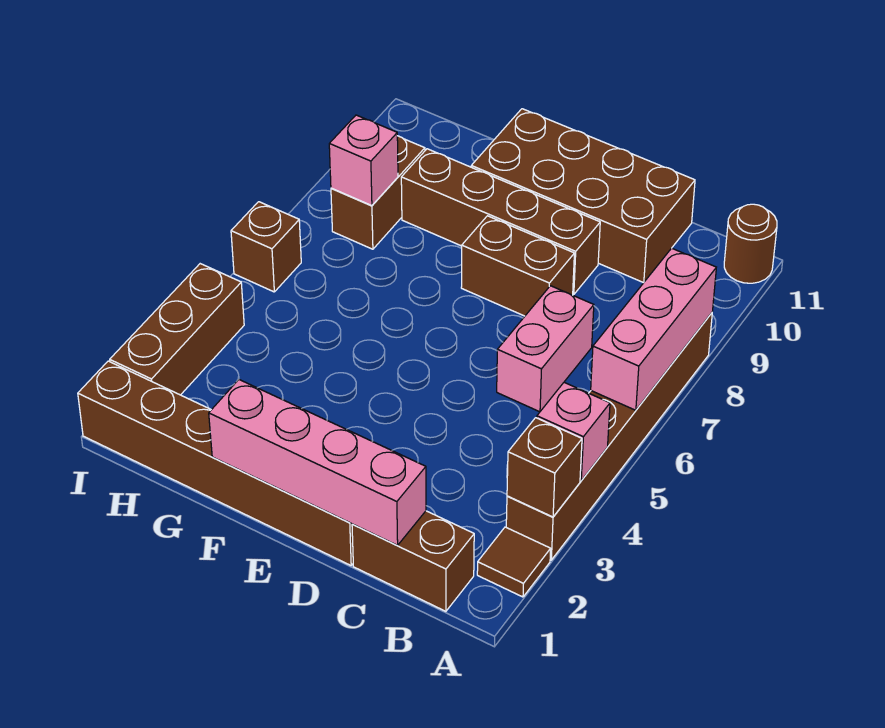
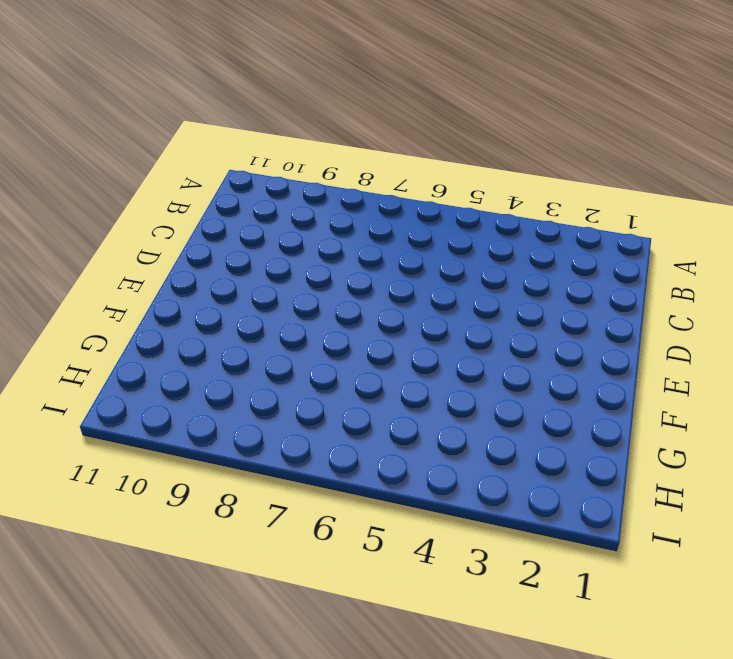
none -> brown tile A2 level 1
none -> brown brick A3:A8 level 1
none -> brown round brick A11 level 1

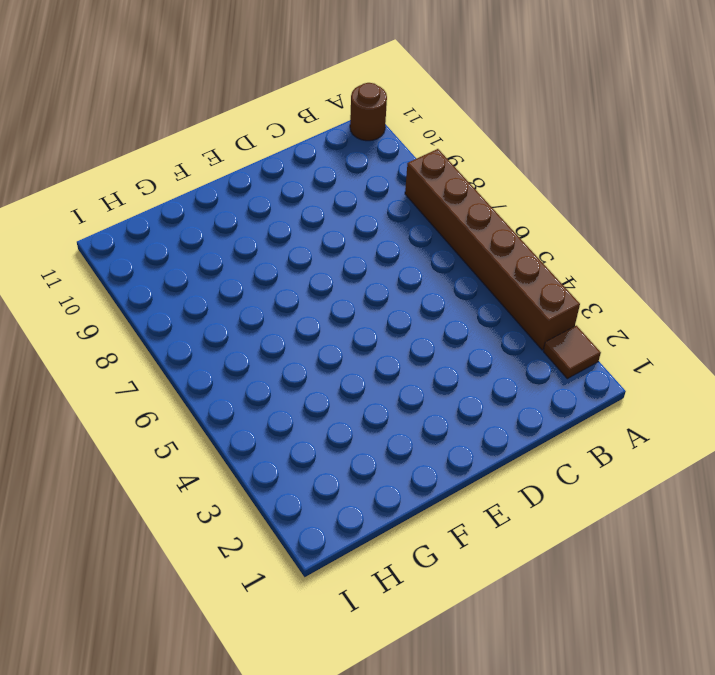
none -> brown brick B1:C1 level 1
none -> pink brick C6:C7 level 1
none -> brown brick C10:F11 level 1

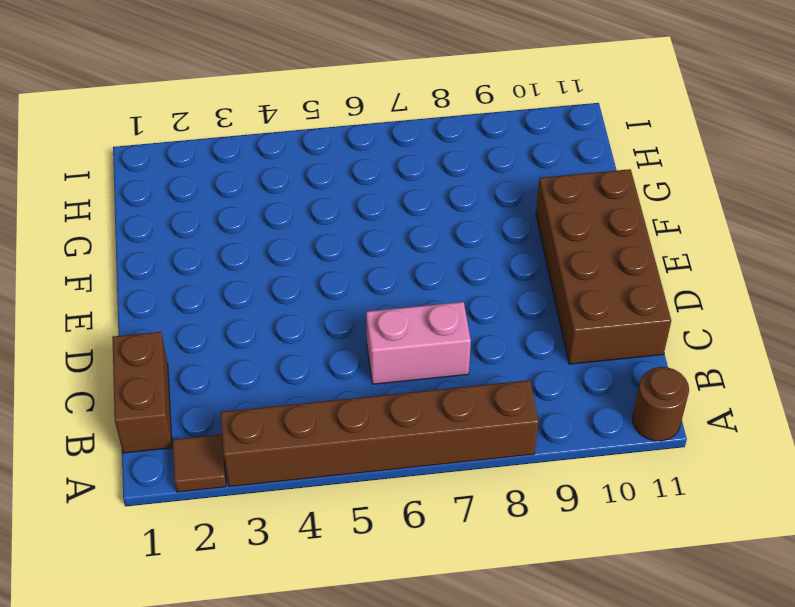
none -> brown brick D1:I1 level 1
none -> brown brick D8:E8 level 1
none -> brown brick D9:G9 level 1

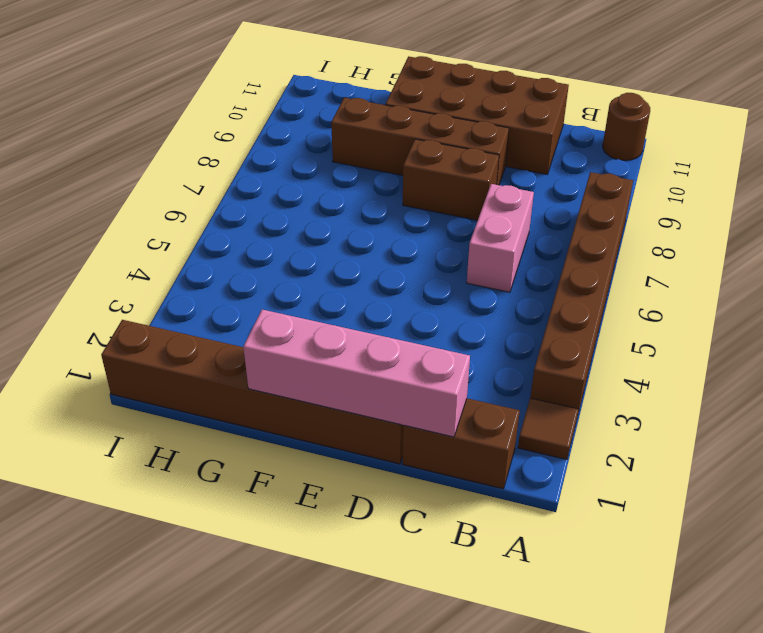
none -> brown brick H8:H9 level 1
none -> brown brick I2:I4 level 1
none -> brown brick I6 level 1

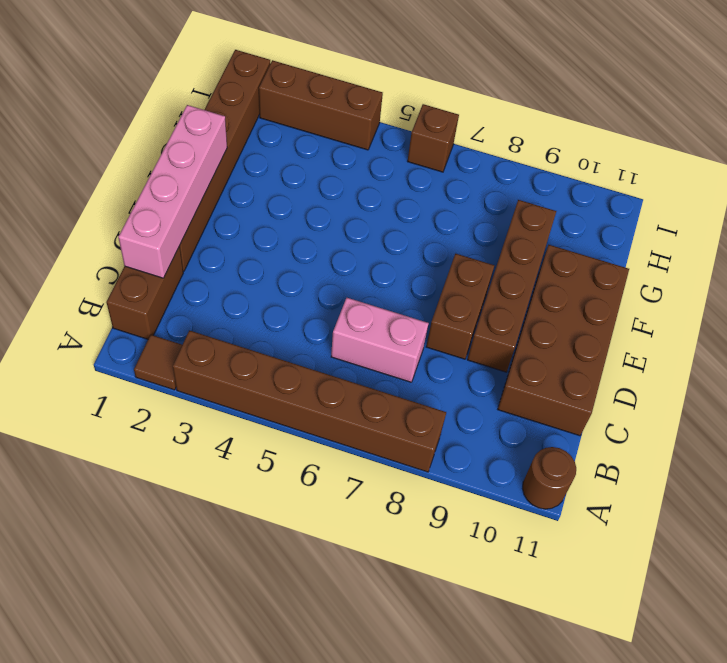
none -> brown brick H8:H9 level 1
none -> brown brick A3 level 2
none -> pink brick A4 level 2

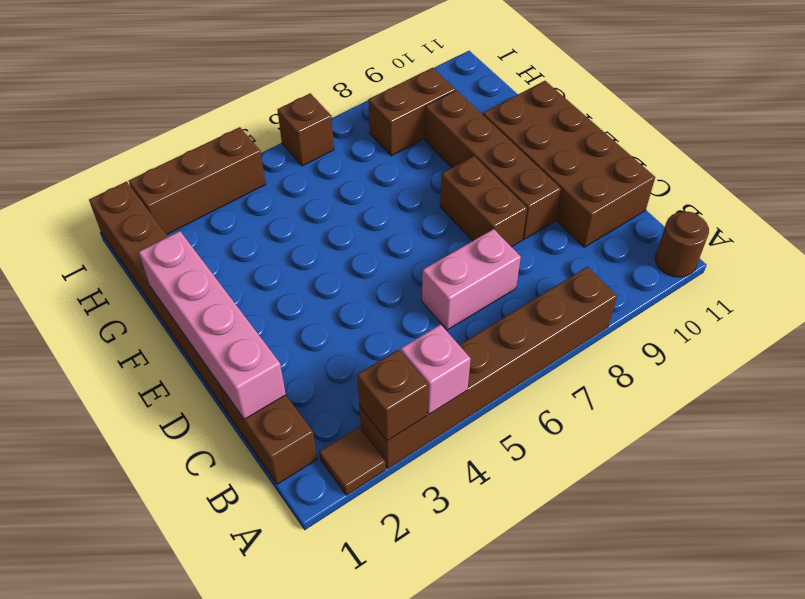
none -> pink brick A6:A8 level 2
none -> pink brick H8 level 2

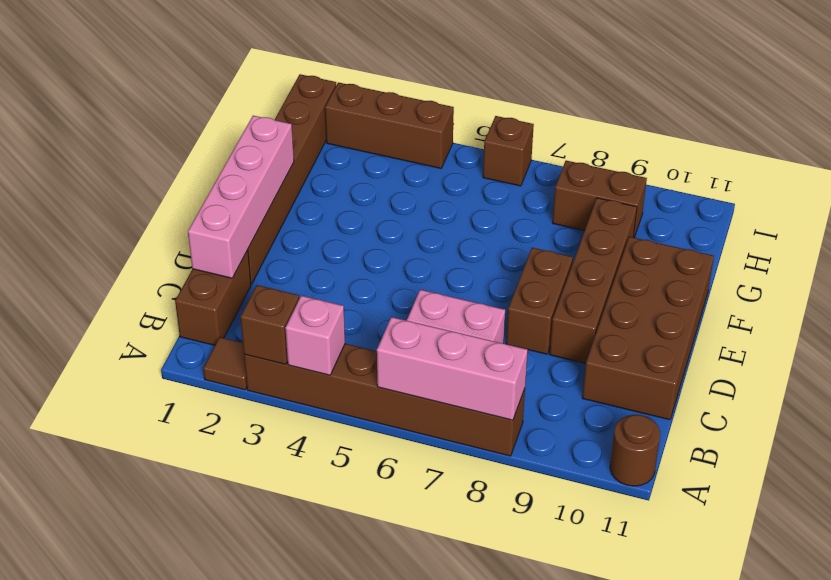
none -> pink brick H8 level 2

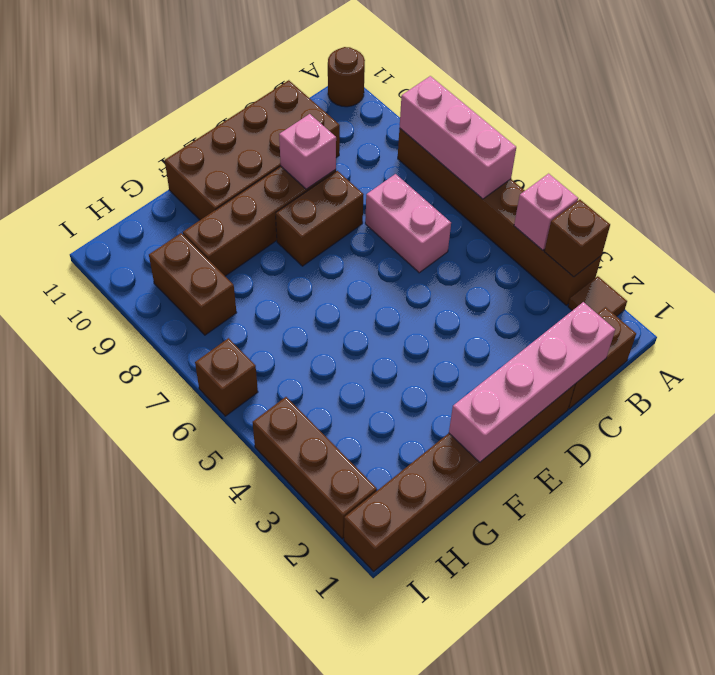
pink brick D9 level 2 -> pink brick H8 level 2

